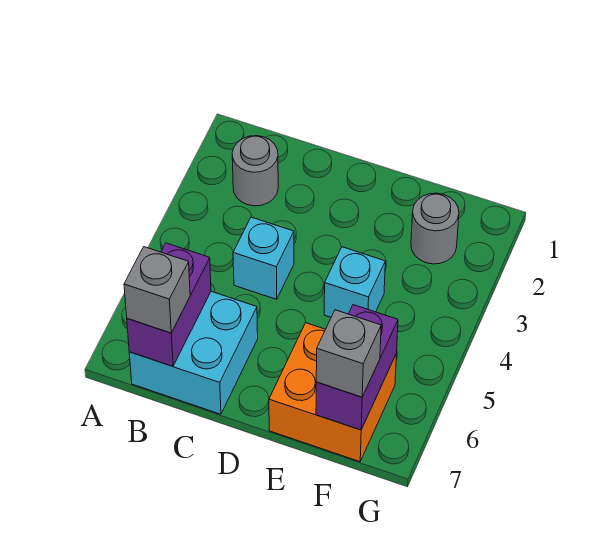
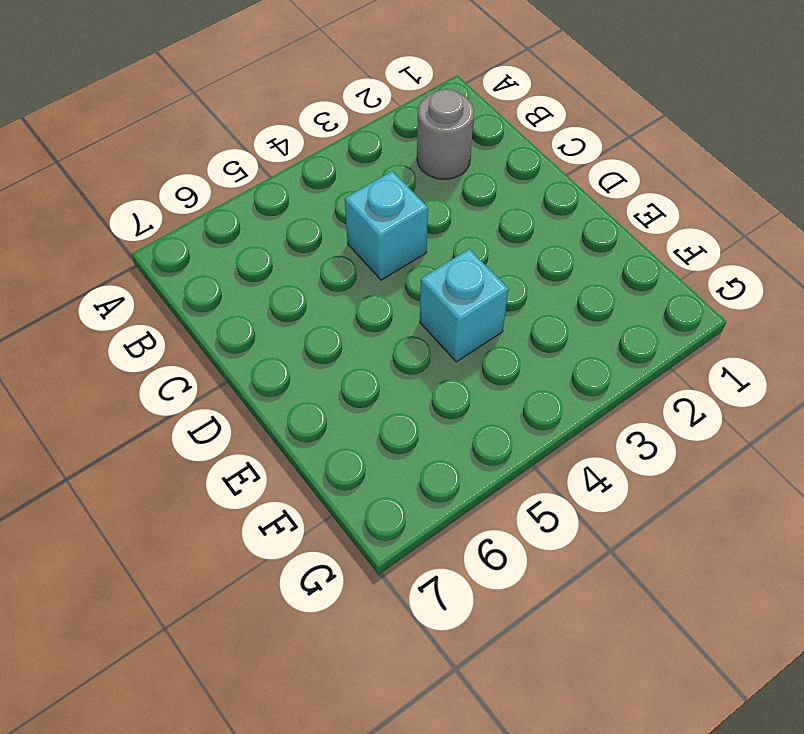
none -> cyan brick B6:C7 level 1
none -> orange brick E6:F7 level 1

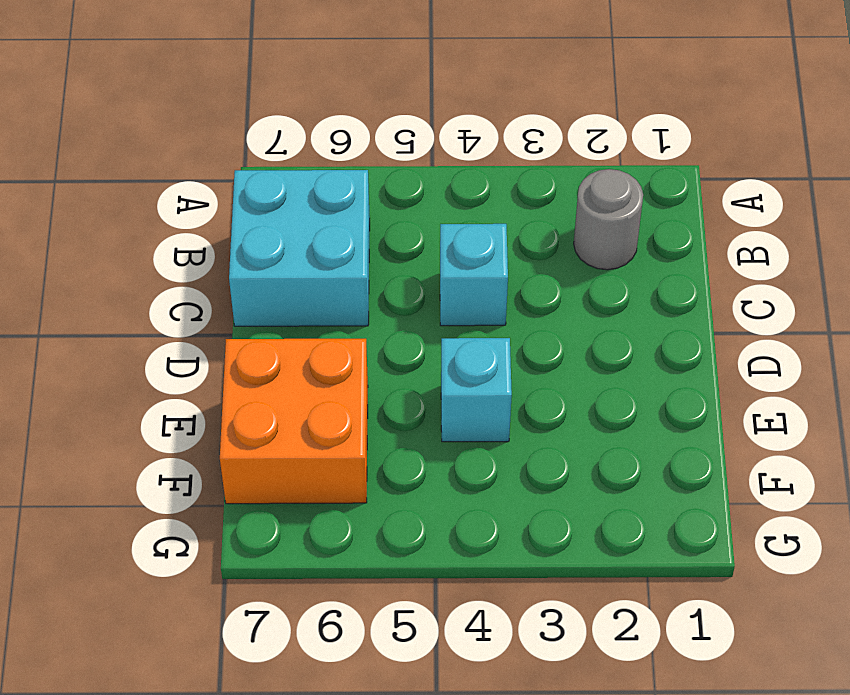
none -> grey round brick F2 level 1
none -> purple brick B6:B7 level 2

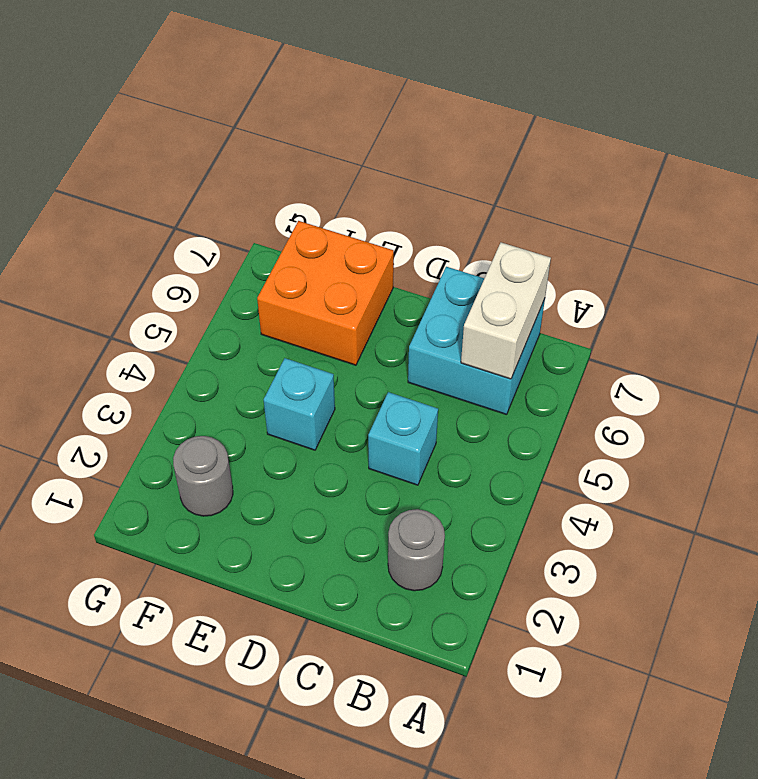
white brick B6:B7 level 2 -> purple brick B6:B7 level 2
none -> purple brick F6:F7 level 2
none -> grey brick B7 level 3

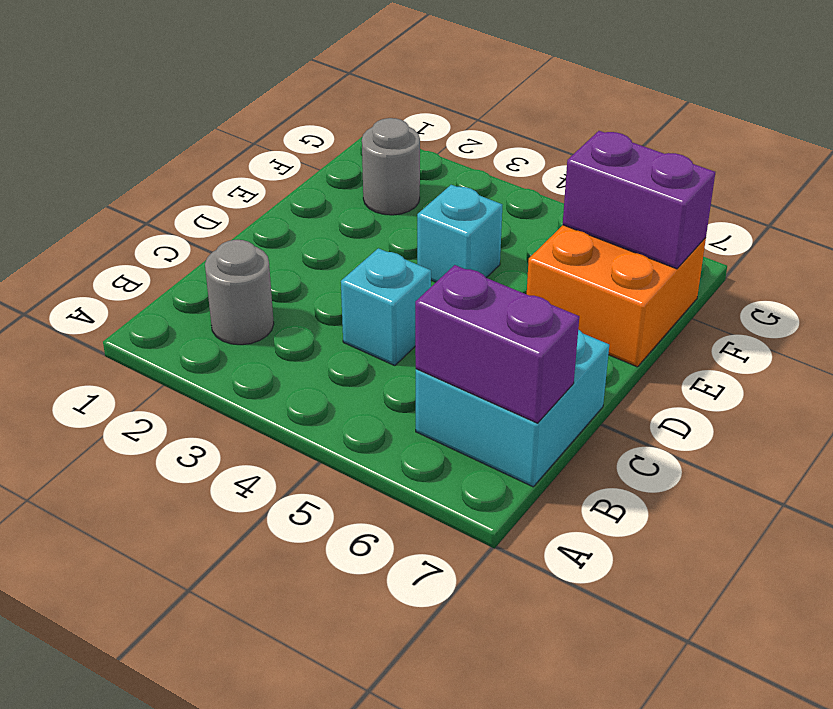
none -> grey brick B7 level 3
none -> grey brick F7 level 3

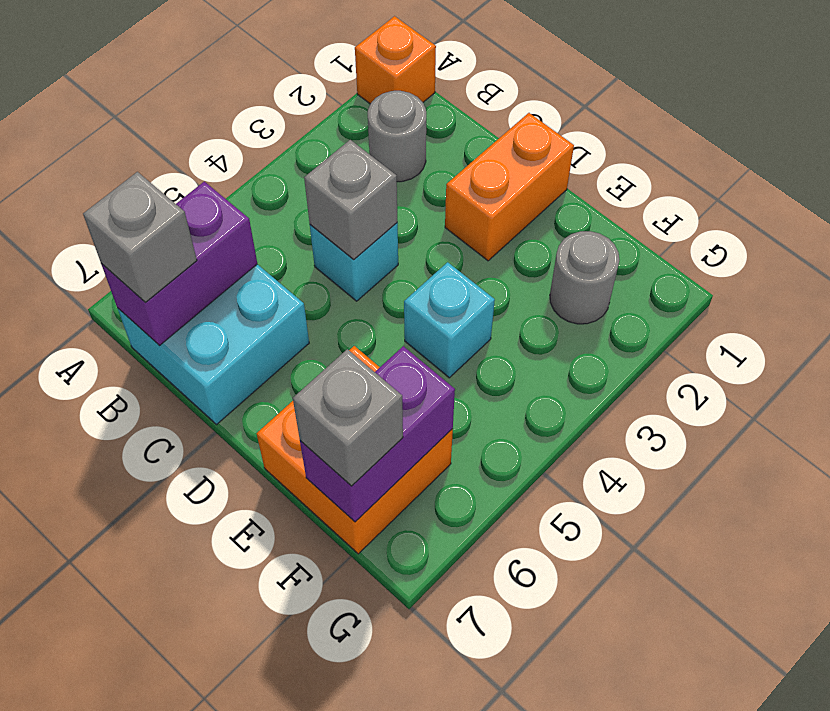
orange brick A1 level 1 -> none
grey brick C4 level 2 -> none
orange brick D1:D2 level 1 -> none

